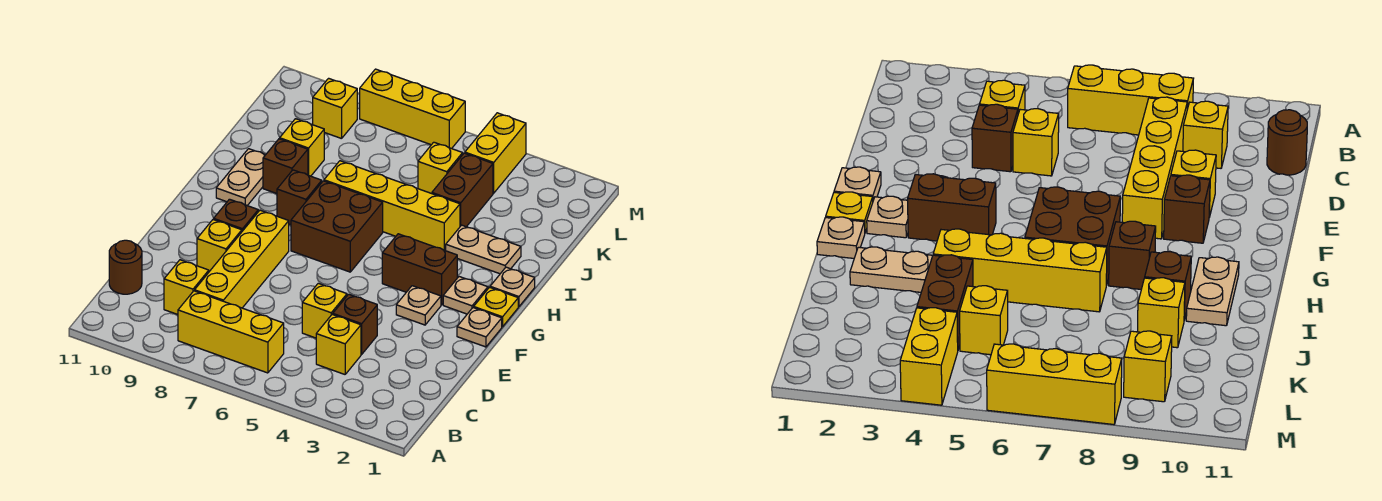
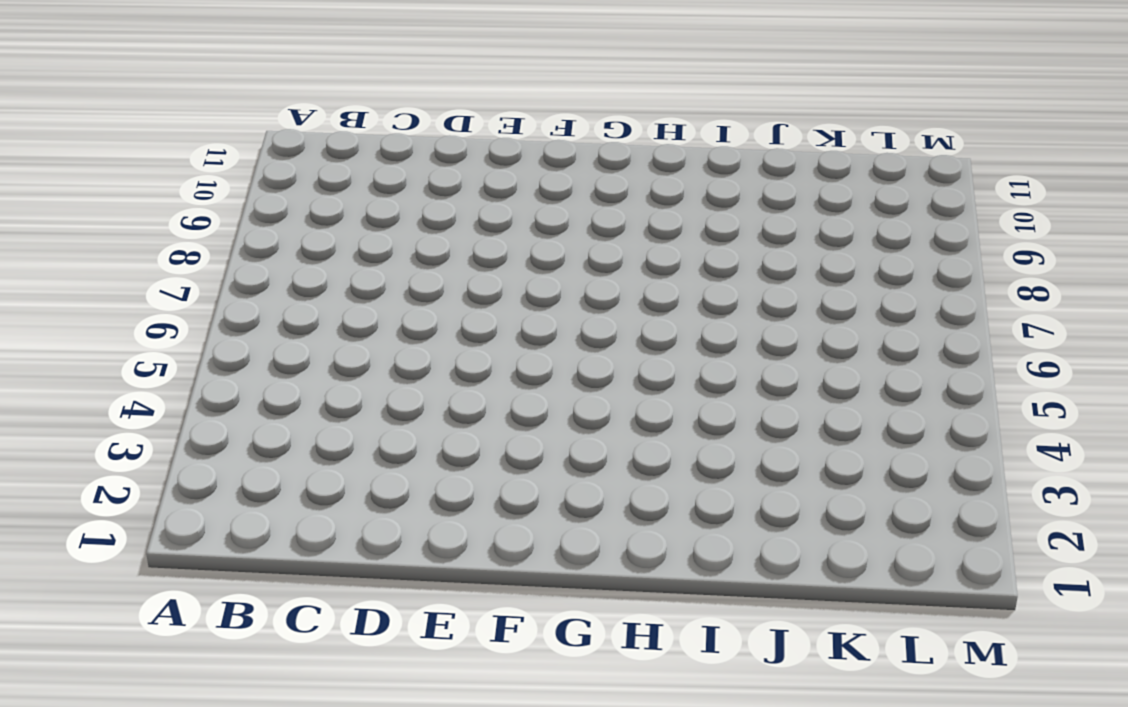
none -> yellow brick B6:B8 level 1
none -> yellow brick C4 level 1
none -> yellow brick C8:F8 level 1

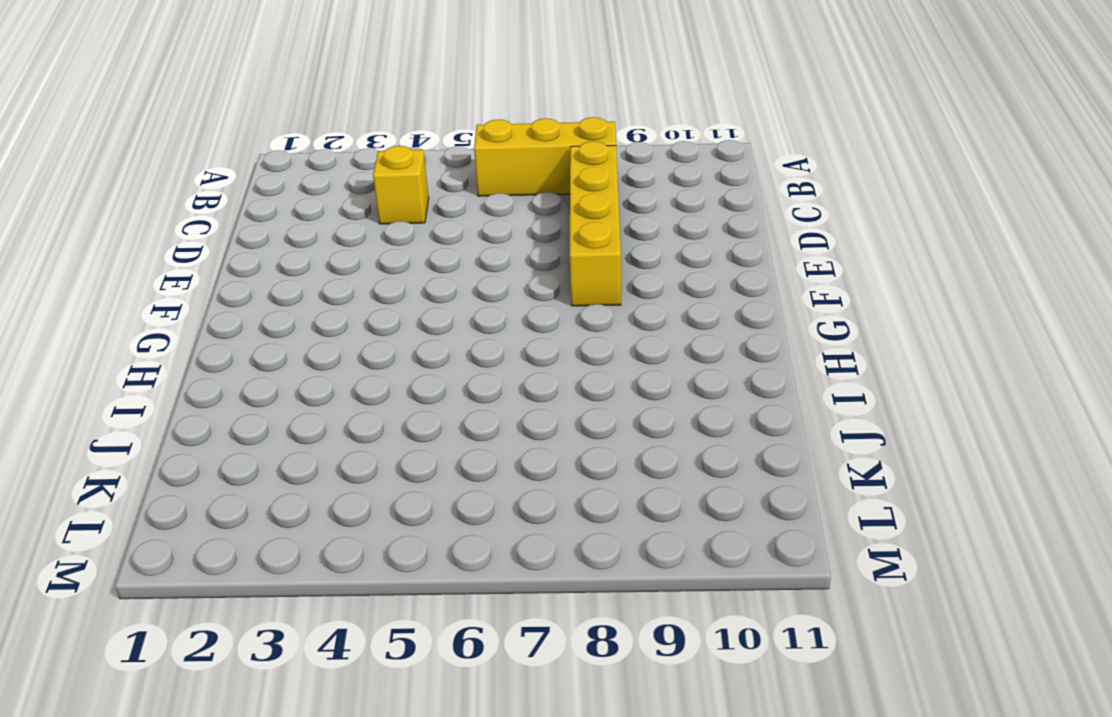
none -> yellow brick C9 level 1
none -> brown round brick C11 level 1
none -> brown brick D4 level 1

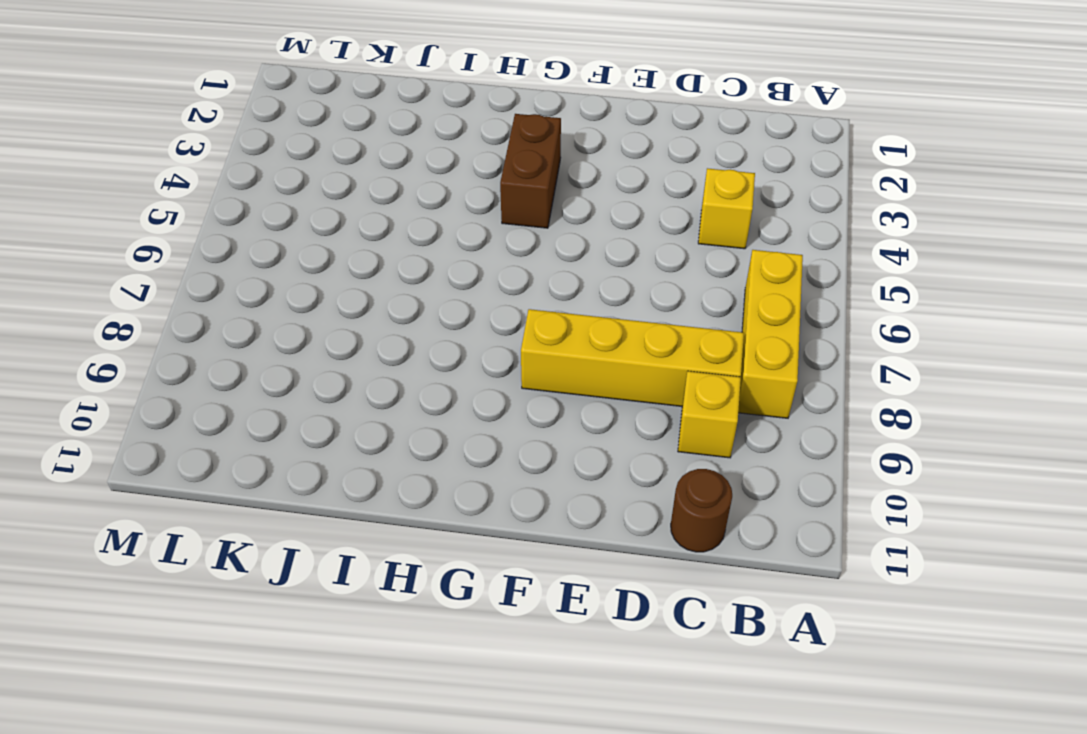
none -> brown brick D4 level 1
none -> yellow brick D5 level 1
none -> yellow brick E9 level 1

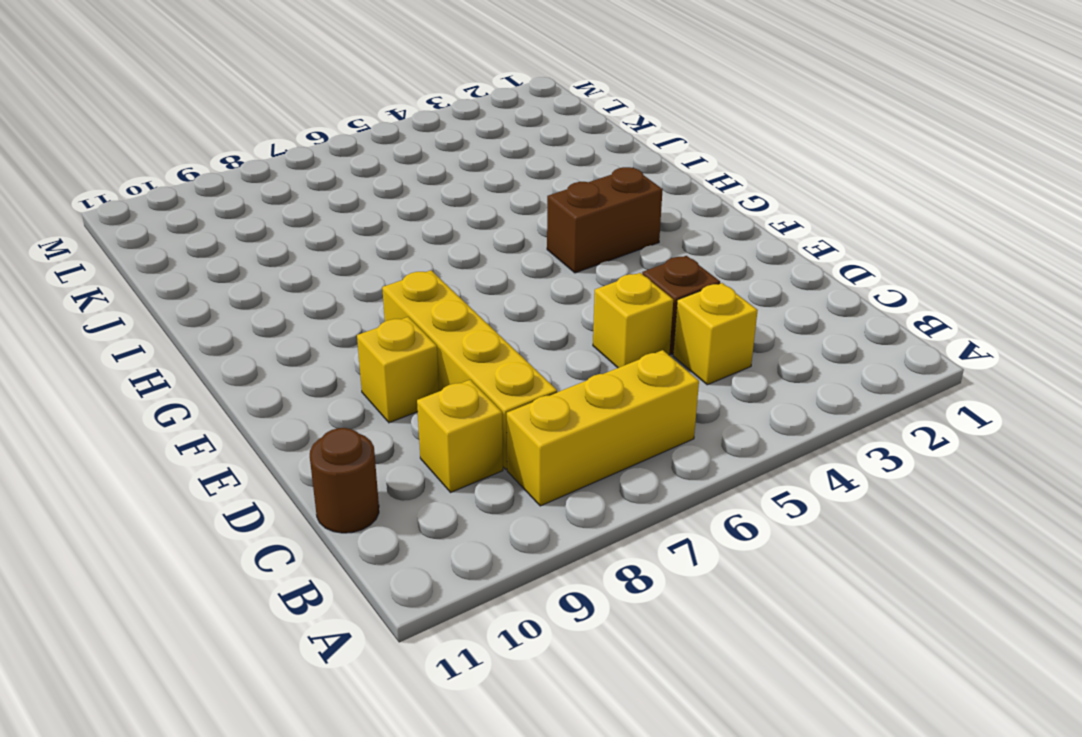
none -> tan plate F1 level 1
none -> tan plate F3 level 1
none -> brown brick F9 level 1

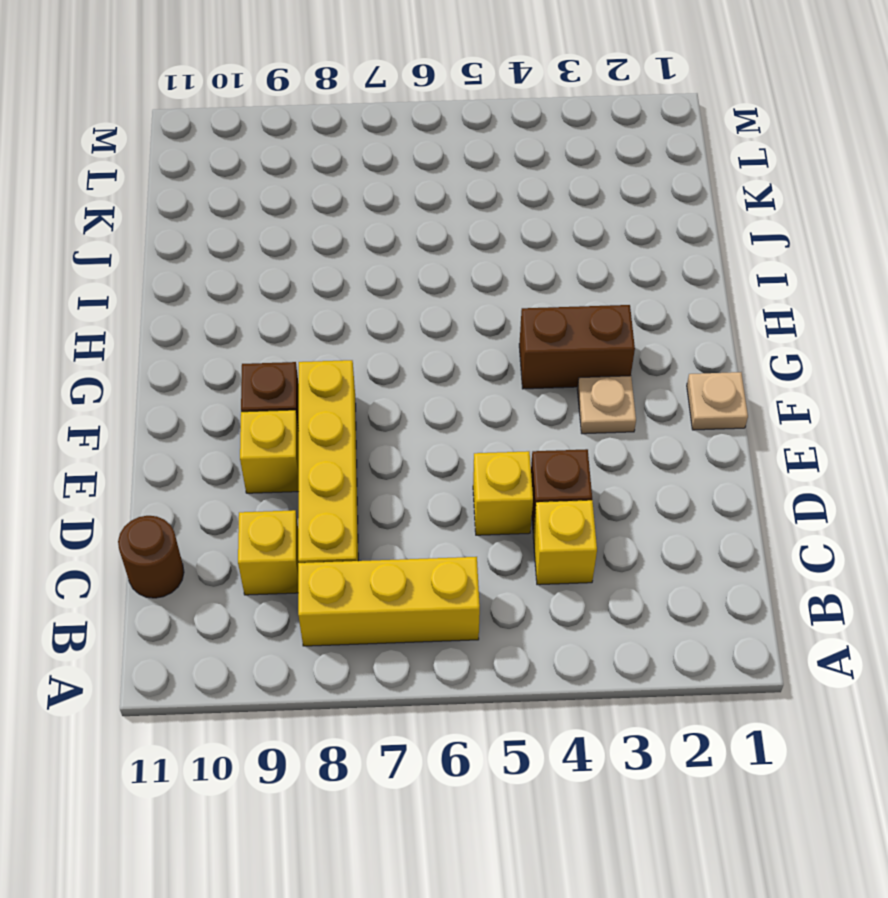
none -> yellow plate G1 level 1
none -> tan plate G2 level 1
none -> brown brick G6:H7 level 1

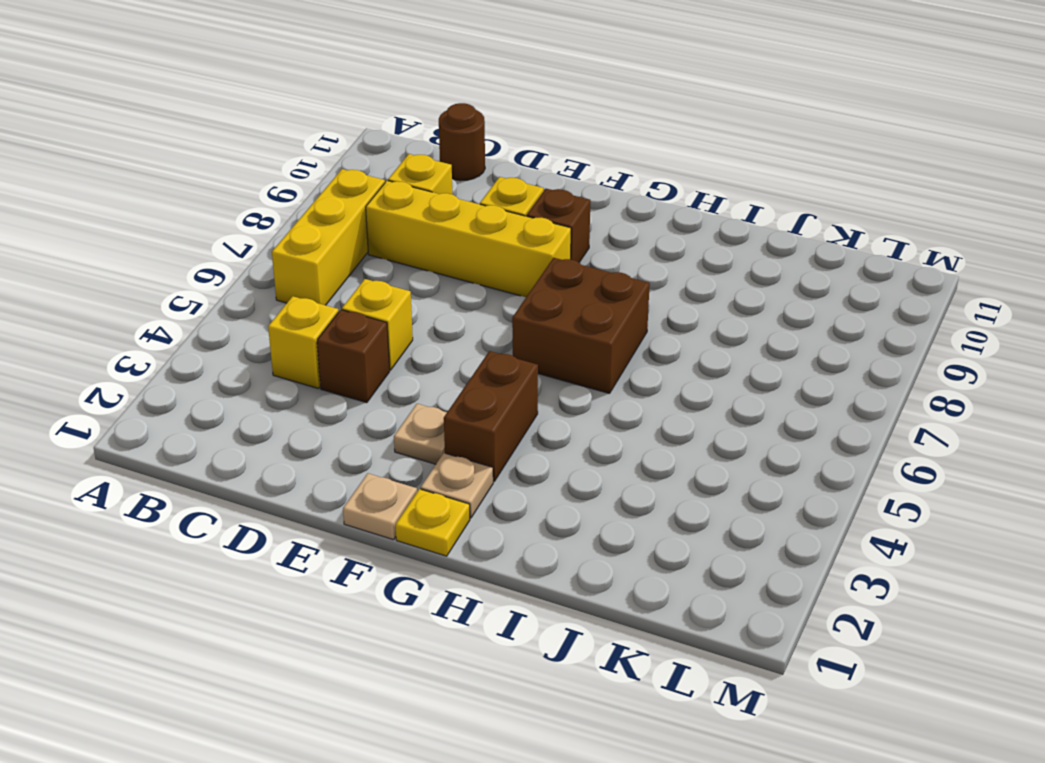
none -> tan plate H1 level 1
none -> brown brick H8 level 1
none -> tan plate H10:I10 level 1

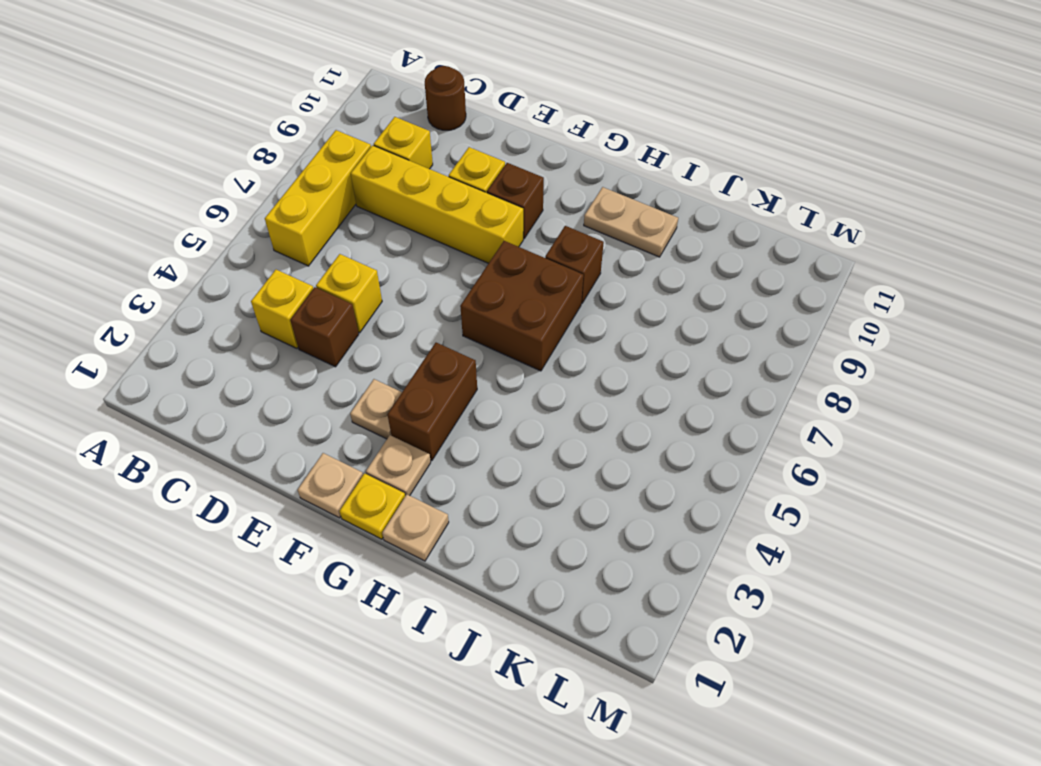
none -> tan plate I2:I3 level 1
none -> yellow brick I4:I7 level 1
none -> brown brick I9 level 1

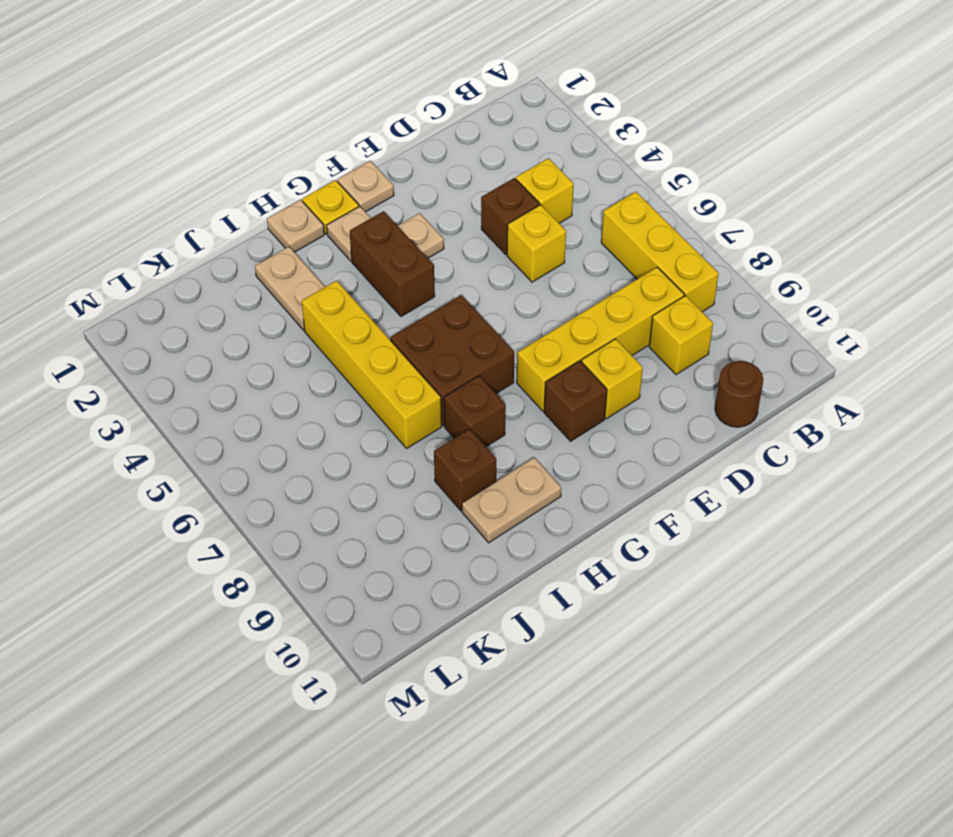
none -> brown brick J4:K4 level 1
none -> yellow brick J9 level 1
none -> yellow brick K5 level 1

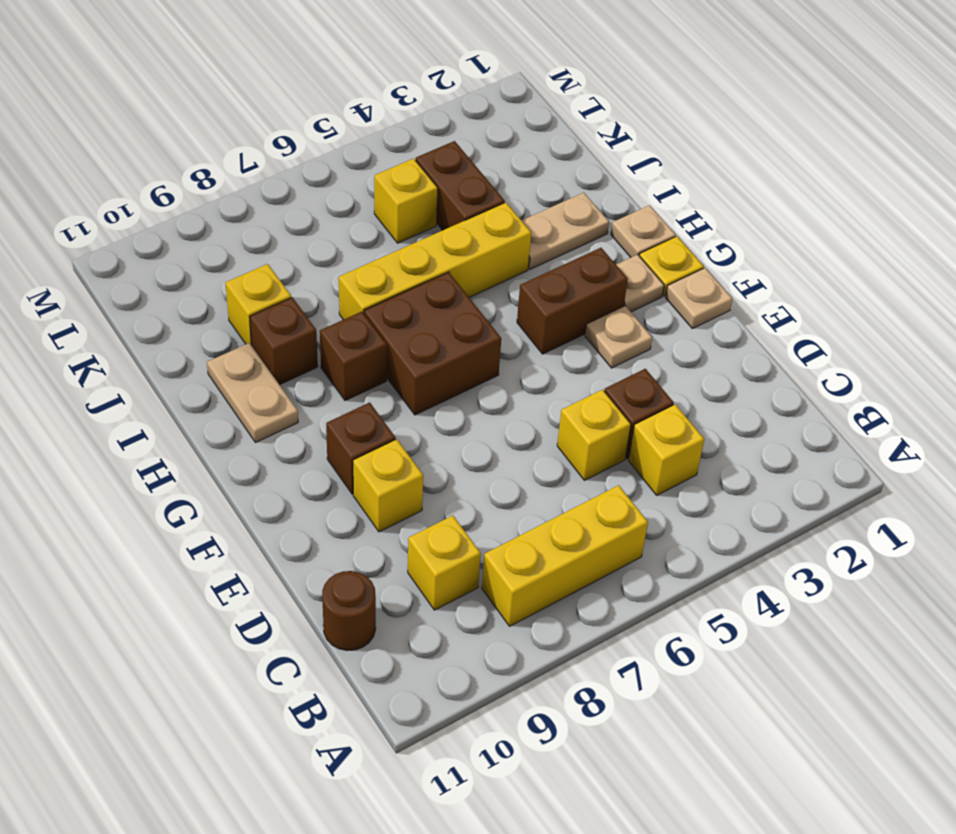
none -> yellow brick C8:F8 level 1
none -> yellow brick L4:M4 level 1
none -> yellow brick L9 level 1

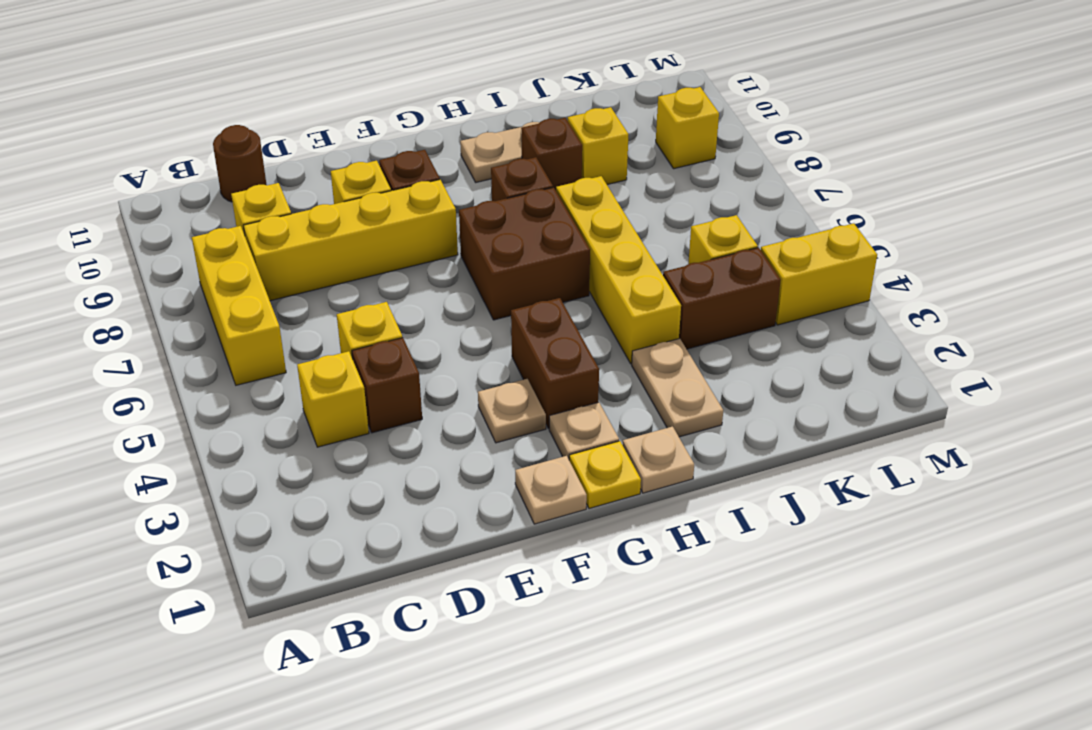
none -> yellow brick M6:M8 level 1

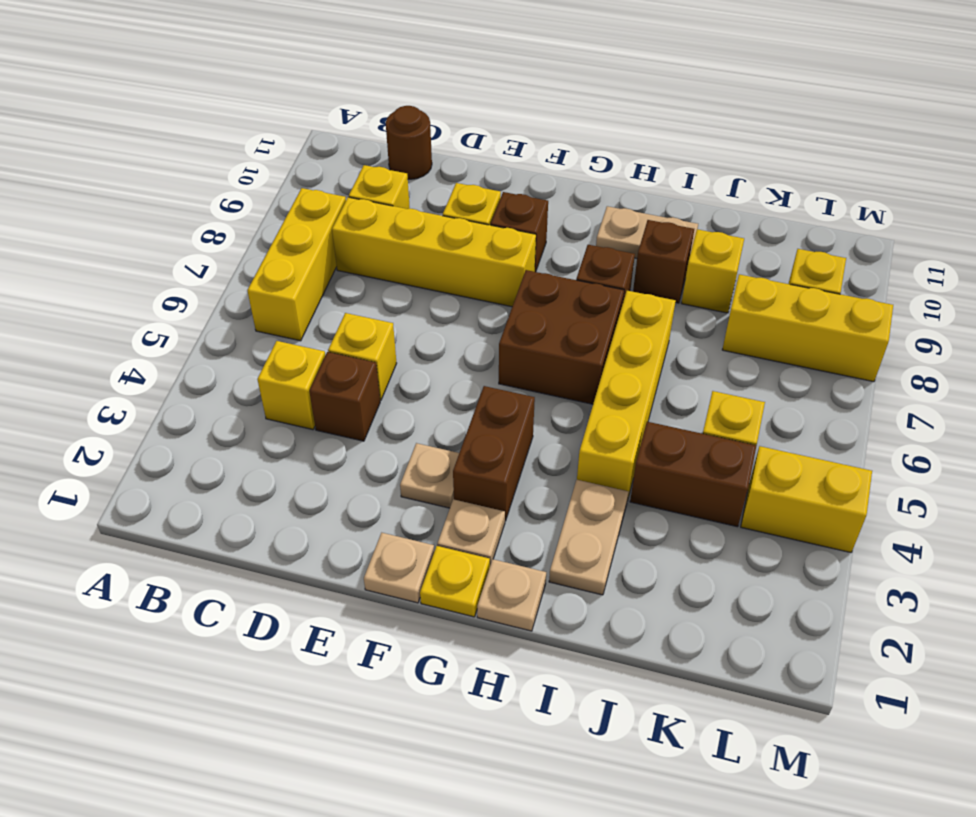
yellow brick K8:M8 level 1 -> yellow brick M6:M8 level 1

